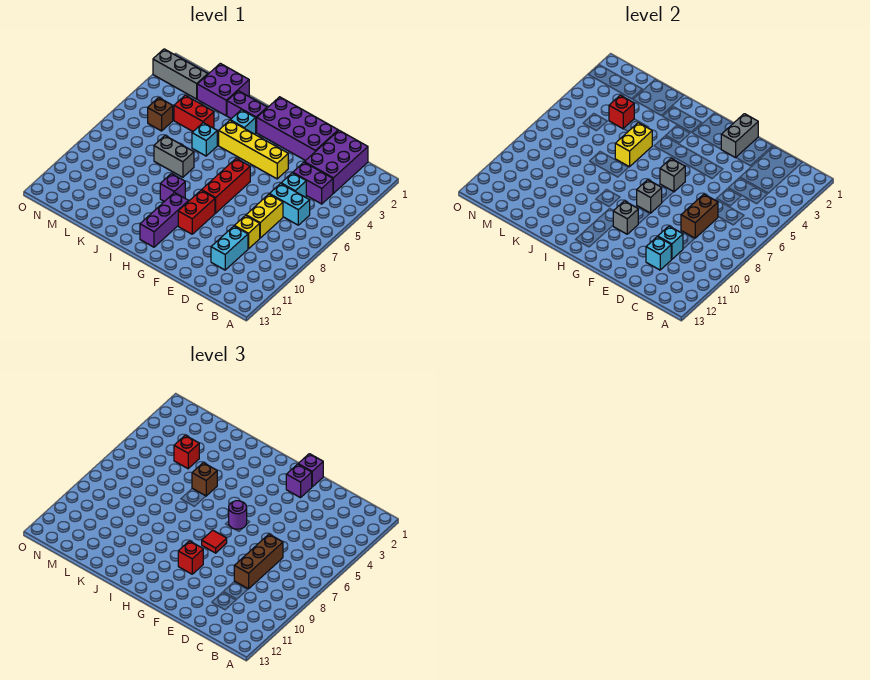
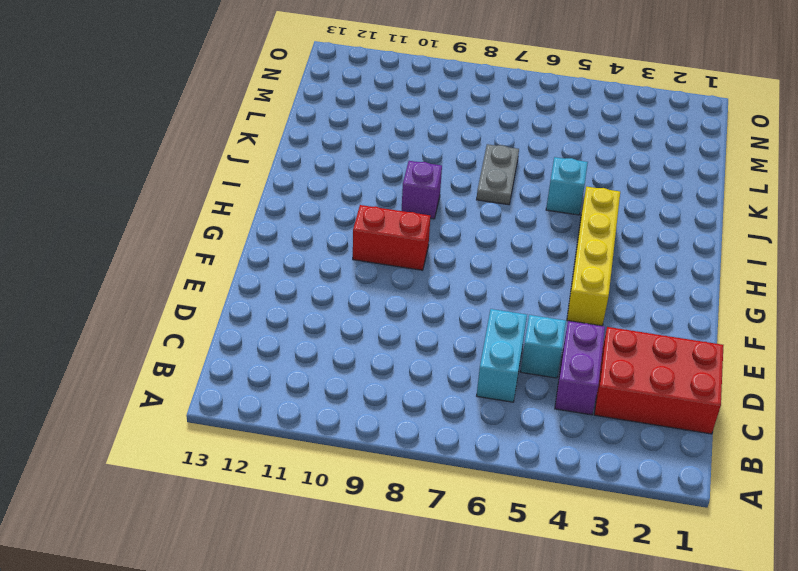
red brick C1:D3 level 1 -> purple brick C1:D3 level 1
grey plate J7:K7 level 1 -> grey brick J7:K7 level 1
none -> yellow brick D7:D8 level 1
none -> yellow brick D9 level 1
none -> cyan brick D10:D11 level 1
none -> purple brick E1:H2 level 1

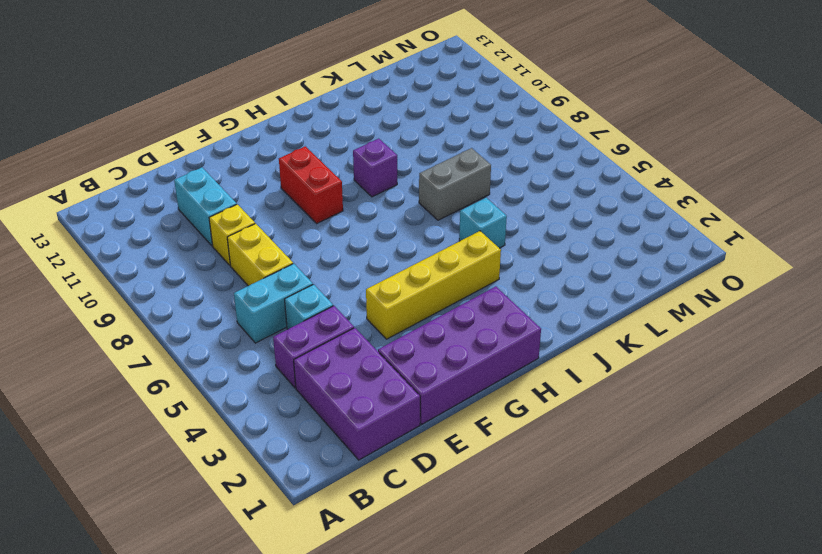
none -> red brick G6:G8 level 1
none -> purple brick H10:H12 level 1
none -> purple brick I2:J2 level 1
none -> cyan brick I3 level 1

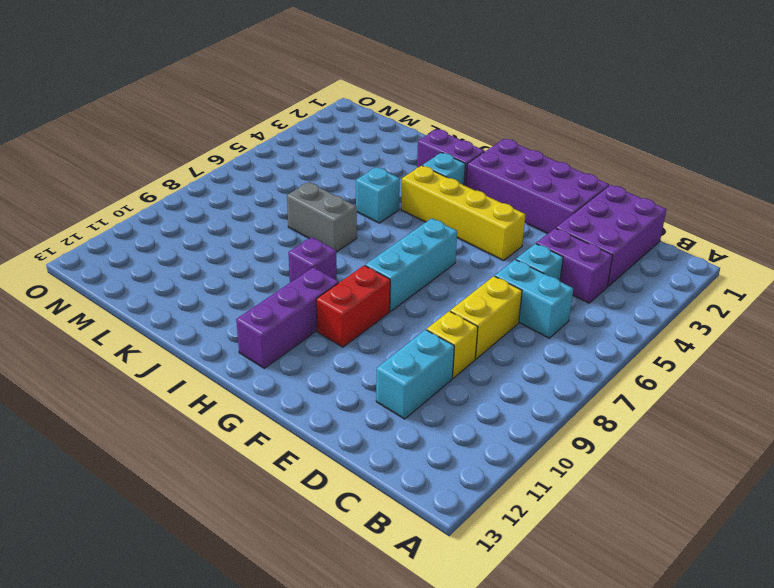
cyan brick G6:G8 level 1 -> red brick G6:G8 level 1
none -> purple brick K1:L2 level 1
none -> red brick K4:L4 level 1
none -> grey brick M2:O2 level 1
none -> brown brick M5 level 1

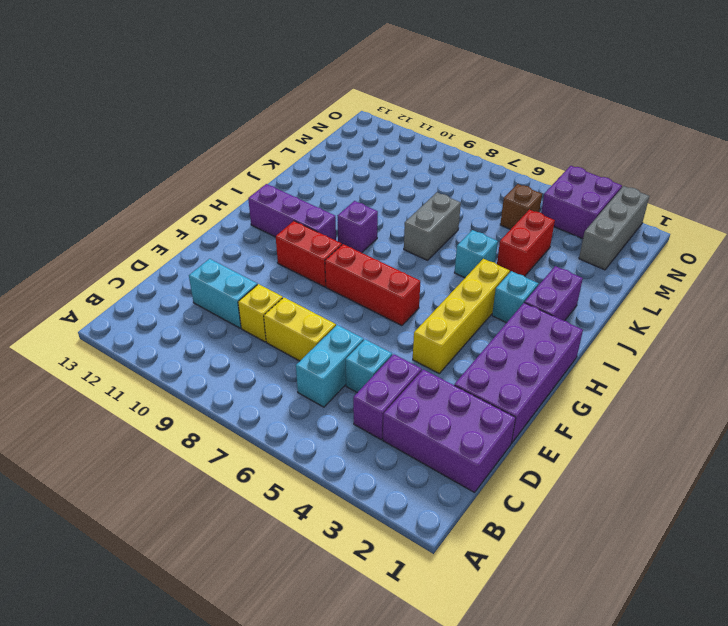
purple brick N3:O4 level 1 -> purple brick K1:L2 level 1
none -> brown brick D7:D8 level 2
none -> cyan brick D10 level 2
none -> cyan brick D11 level 2
none -> grey brick F1:F2 level 2

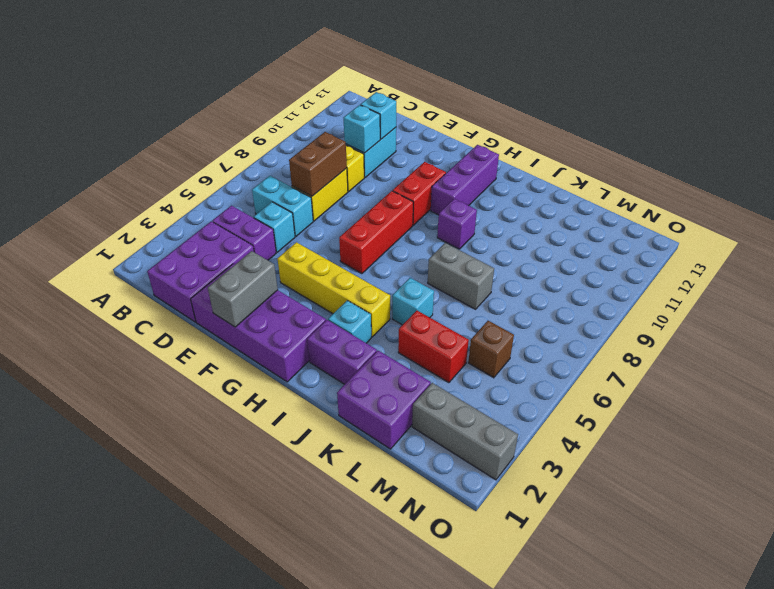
none -> grey brick G6 level 2
none -> grey brick G8 level 2
none -> grey brick G10 level 2
none -> yellow brick J5:J6 level 2

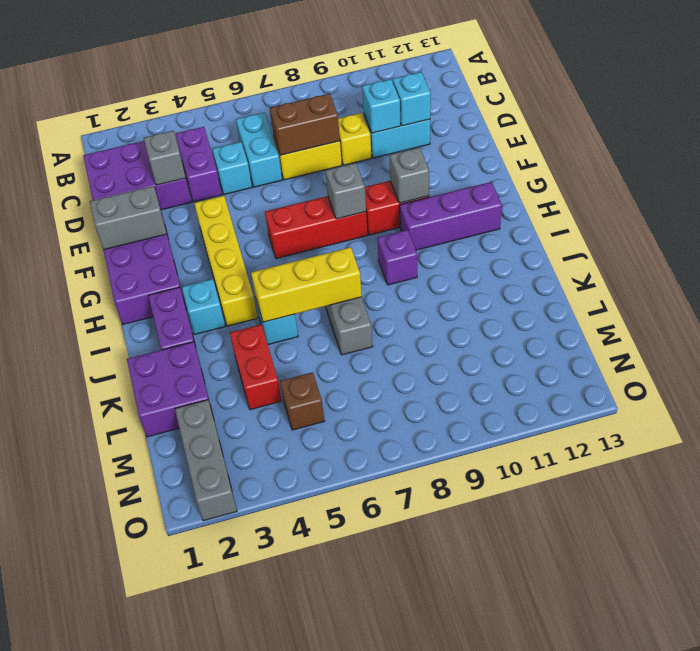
grey brick D3 level 2 -> grey brick G6 level 2
yellow brick J5:J7 level 2 -> yellow brick J5:J6 level 2
none -> red brick L4 level 2
none -> brown brick D7:D9 level 3
none -> purple brick F1 level 3
none -> purple brick F2 level 3

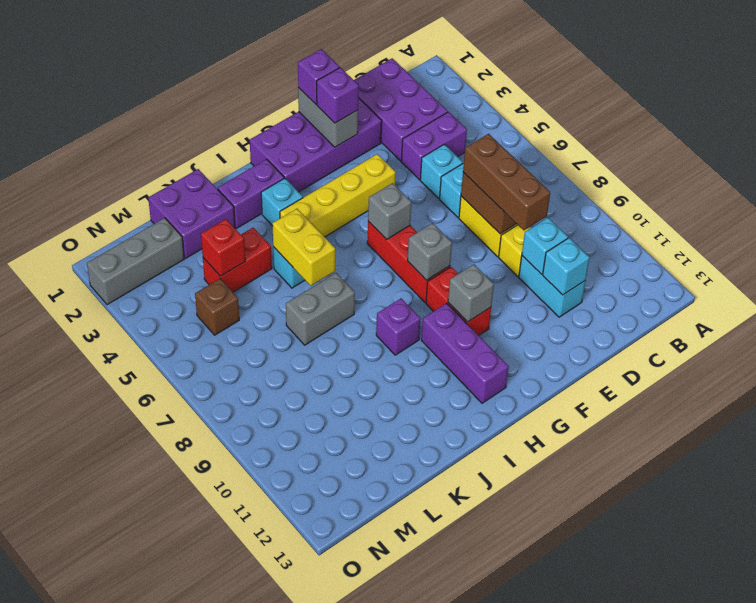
none -> purple round brick G6 level 3
none -> red tile G8 level 3
none -> red brick G10 level 3
none -> brown brick J5 level 3

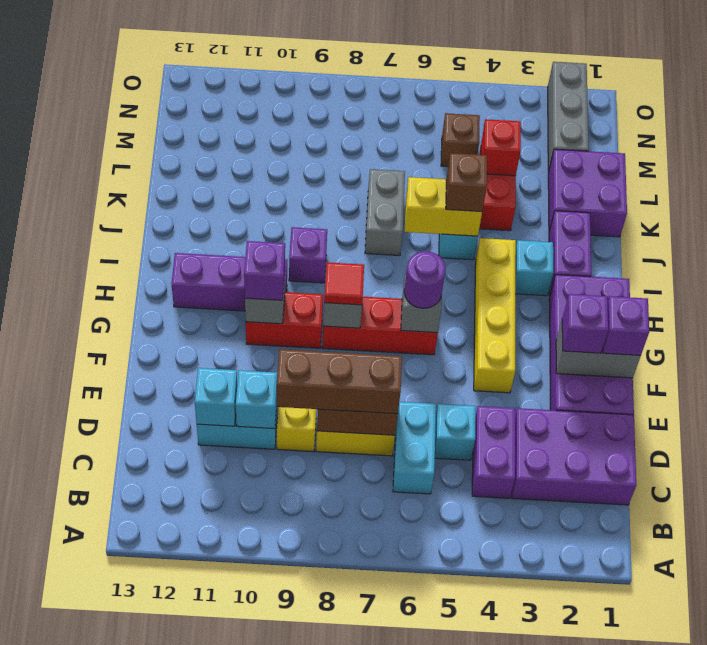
purple brick G10 level 3 -> red brick G10 level 3
none -> red brick L4 level 3

